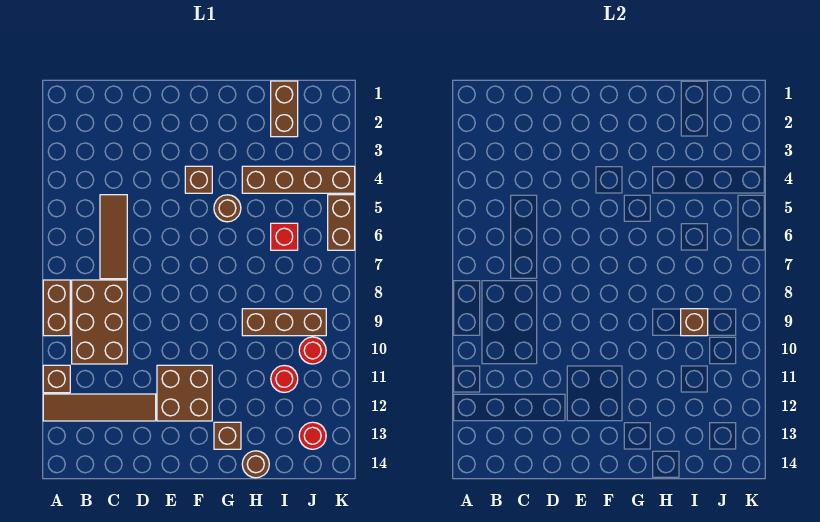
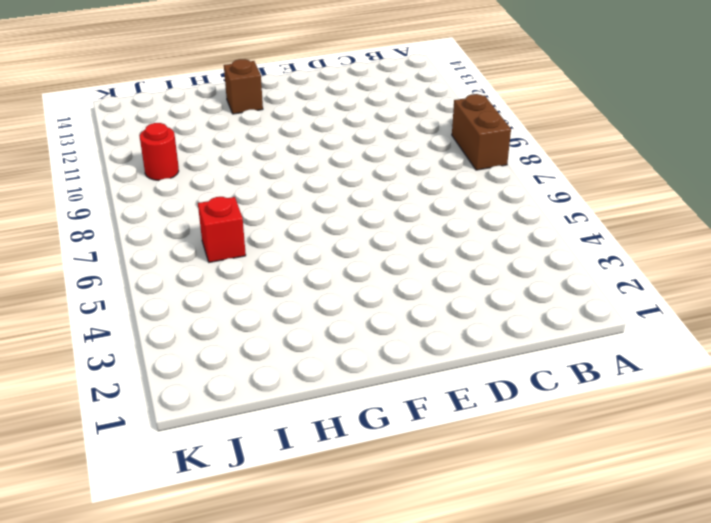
none -> brown brick A11 level 1
none -> brown tile A12:D12 level 1
none -> brown brick B8:C10 level 1

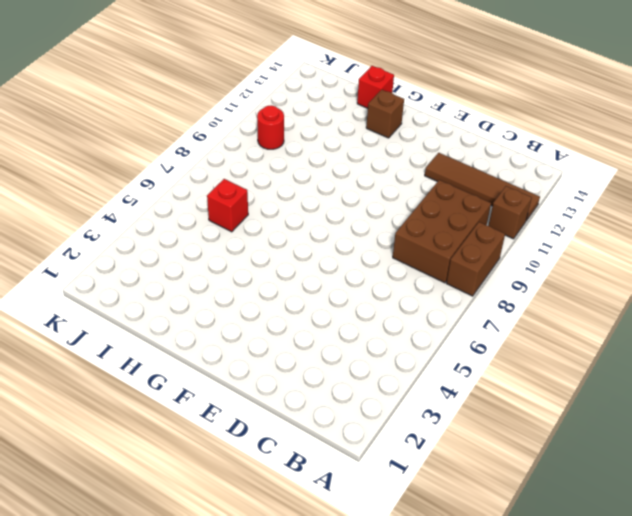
red brick H14 level 1 -> brown round brick H14 level 1
none -> brown tile C5:C7 level 1
none -> brown brick E11:F12 level 1
none -> brown brick F4 level 1

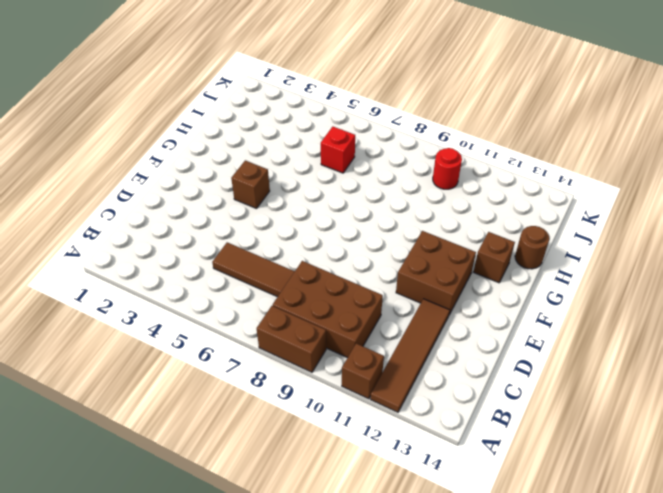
none -> brown round brick G5 level 1
none -> brown brick H4:K4 level 1
none -> brown brick H9:J9 level 1

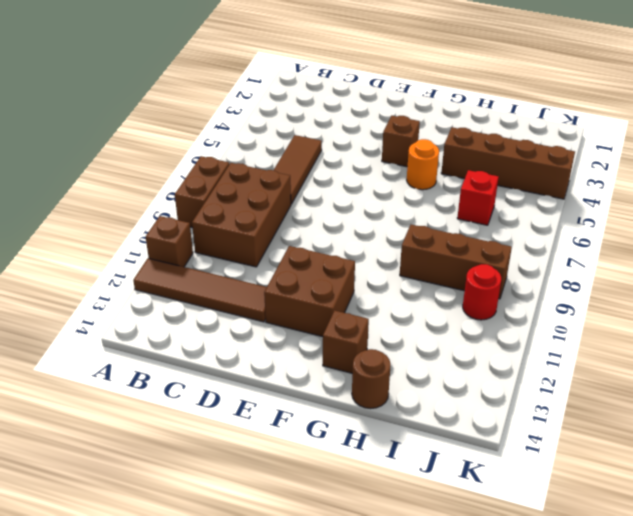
orange round brick G5 level 1 -> brown round brick G5 level 1
none -> brown brick I1:I2 level 1
none -> red round brick I11 level 1
none -> red round brick J13 level 1

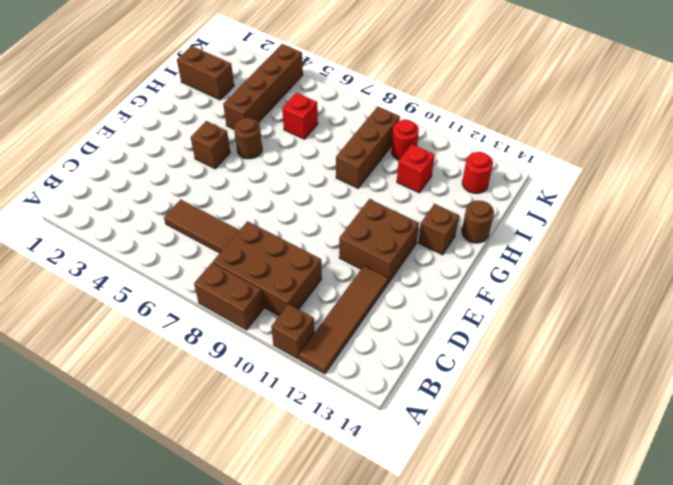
red brick I11 level 1 -> red round brick I11 level 1
none -> brown brick K5:K6 level 1
none -> brown brick I9 level 2

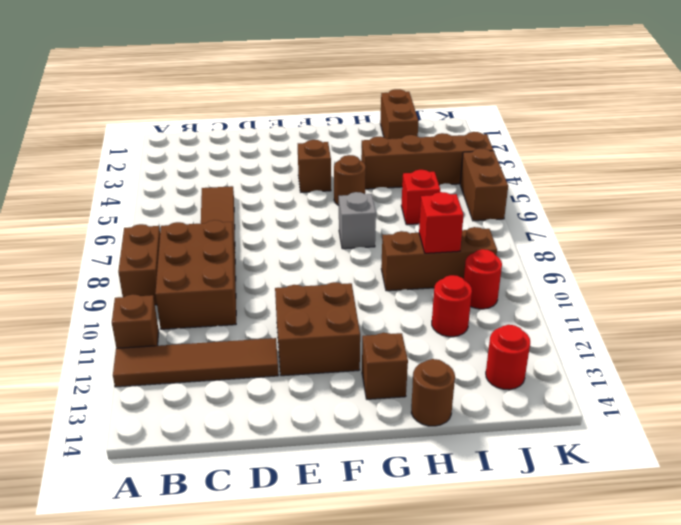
grey brick G7 level 1 -> none
red brick I9 level 2 -> brown brick I9 level 2

